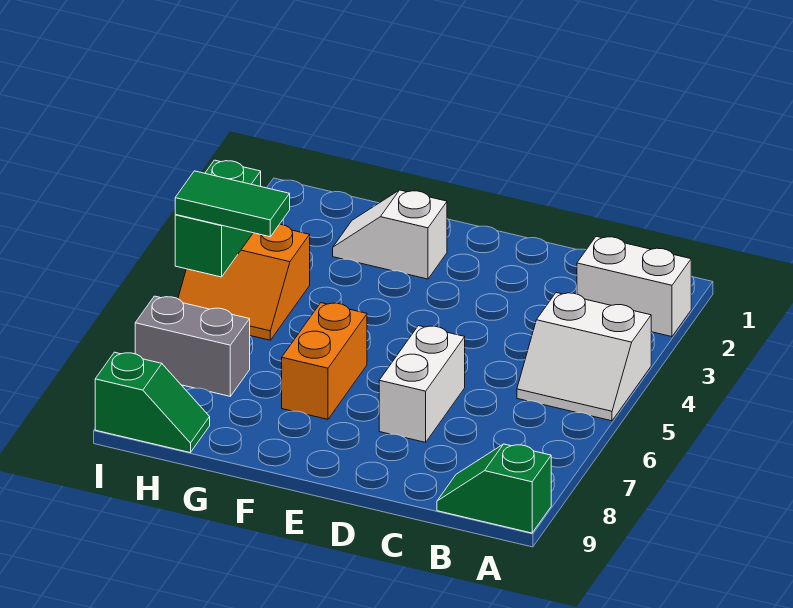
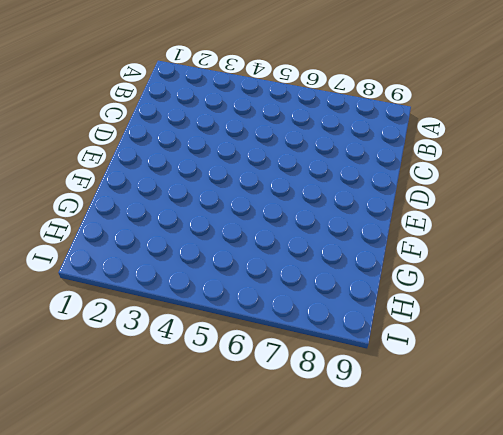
none -> white brick A2:B2 level 1
none -> white slope A4:B5 level 1 top 4

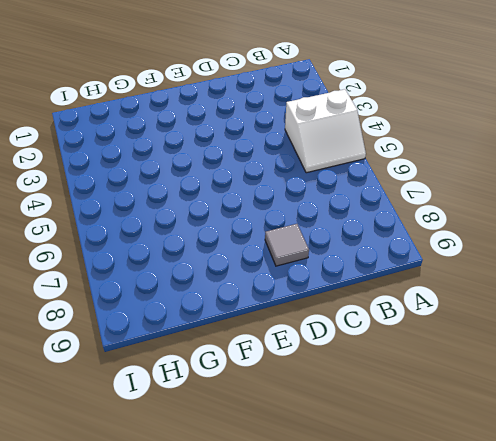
grey tile D8 level 1 -> none
none -> white brick A2:B2 level 1
none -> green slope A9:B9 level 1 top A

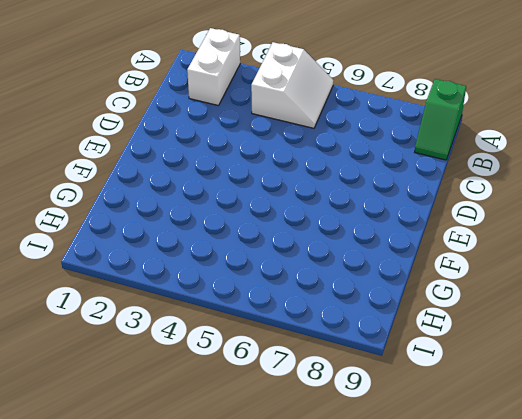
none -> white brick D6:D7 level 1
none -> white slope F2:G2 level 1 top F

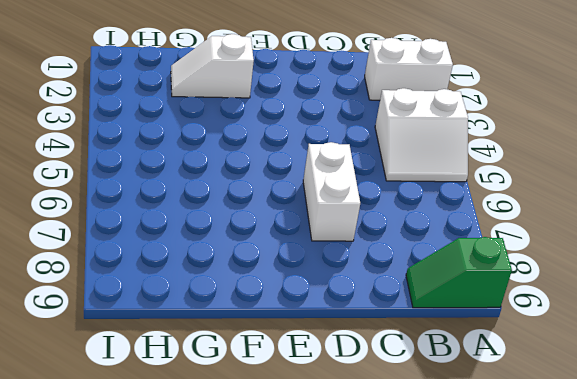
none -> orange brick F6:F7 level 1
none -> orange slope H4:I5 level 1 top 4

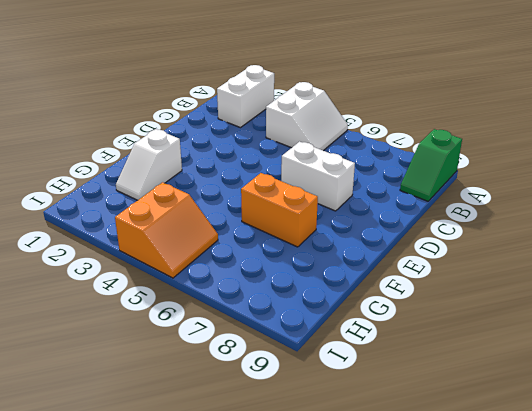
none -> grey brick H7:I7 level 1
none -> green slope H9:I9 level 1 top I

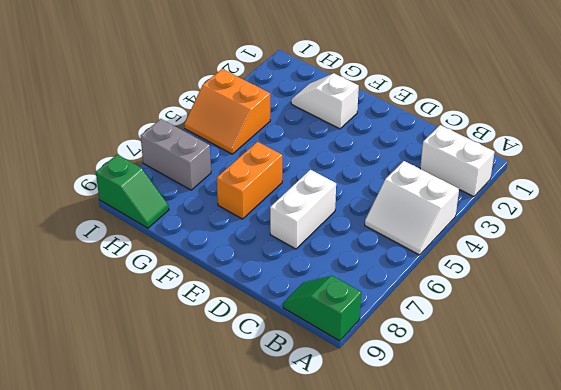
none -> green brick I4:I5 level 2
none -> green tile H5:I5 level 3

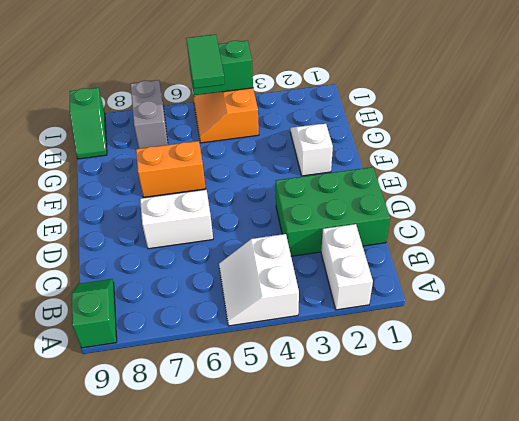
green brick C1:D3 level 1 -> none

